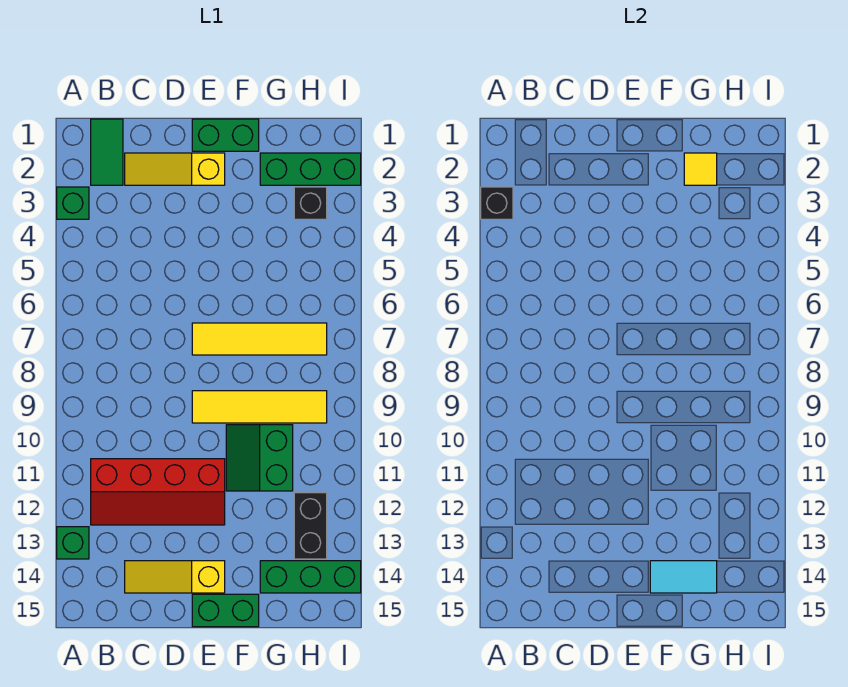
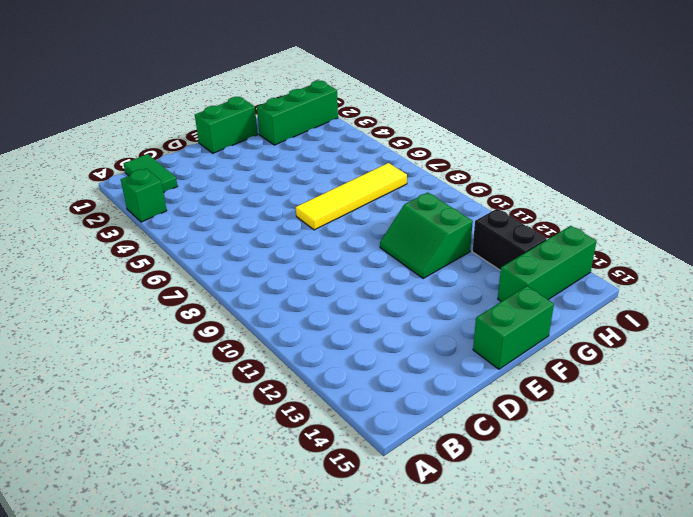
none -> green brick A13 level 1
none -> red slope B11:E12 level 1 top 11
none -> yellow slope C2:E2 level 1 top E

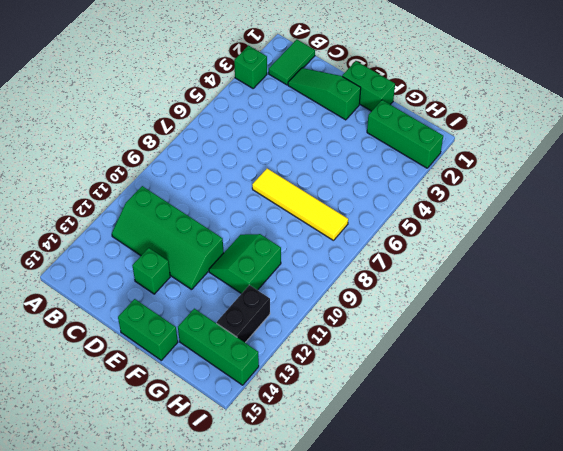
green slope B11:E12 level 1 top 11 -> red slope B11:E12 level 1 top 11
green slope C2:E2 level 1 top E -> yellow slope C2:E2 level 1 top E
green brick D13 level 1 -> green brick A13 level 1
none -> yellow slope C14:E14 level 1 top E
none -> yellow tile E9:H9 level 1
none -> black brick H3 level 1

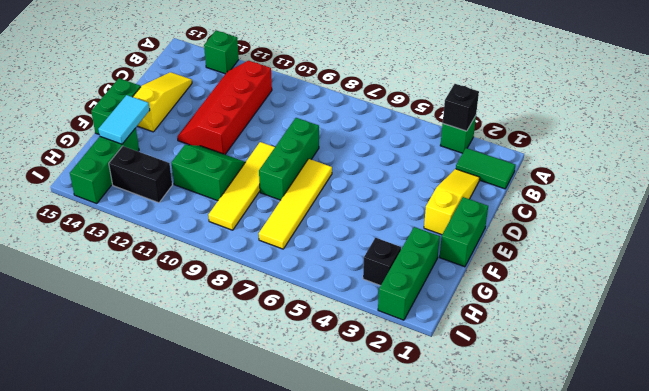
green brick D8:F8 level 1 -> none
none -> yellow tile G2 level 2

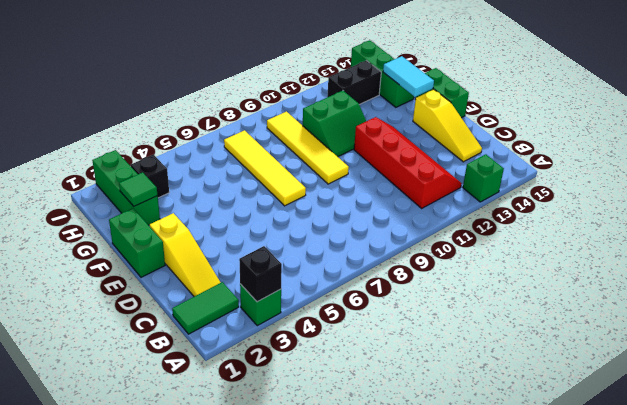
green tile G2 level 2 -> yellow tile G2 level 2

